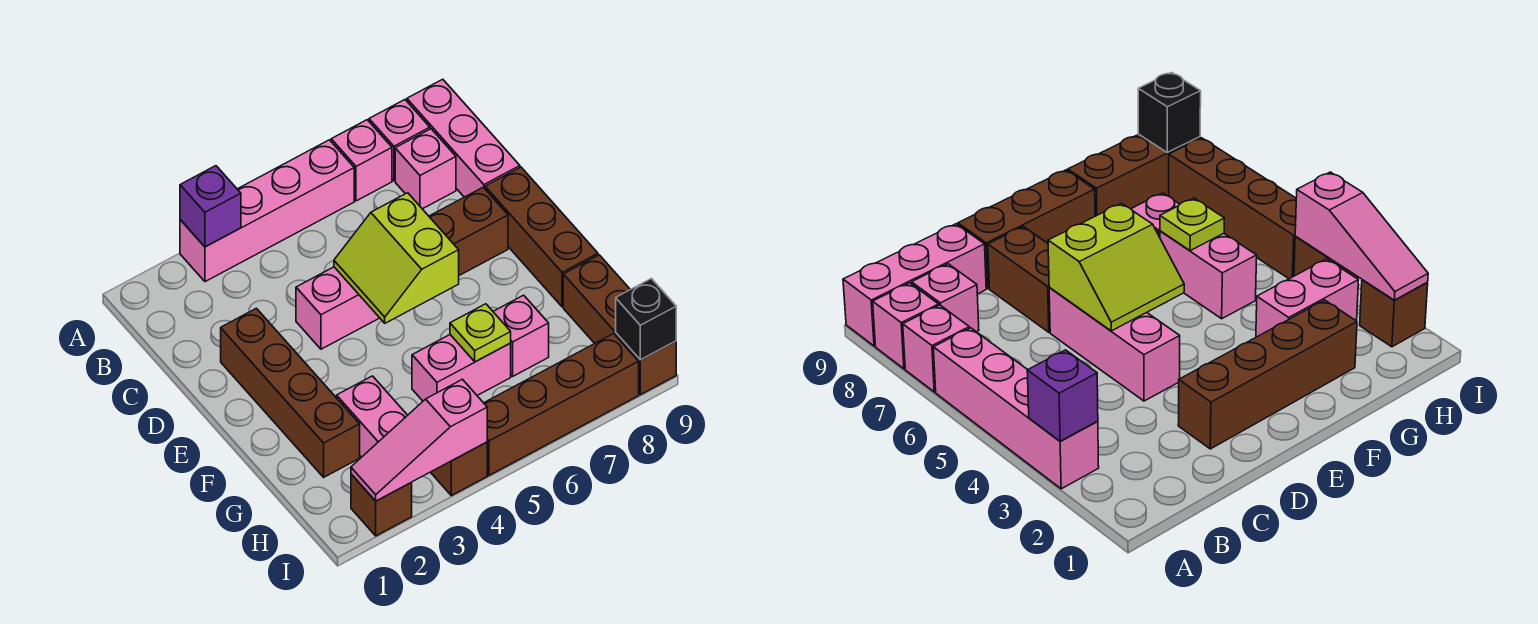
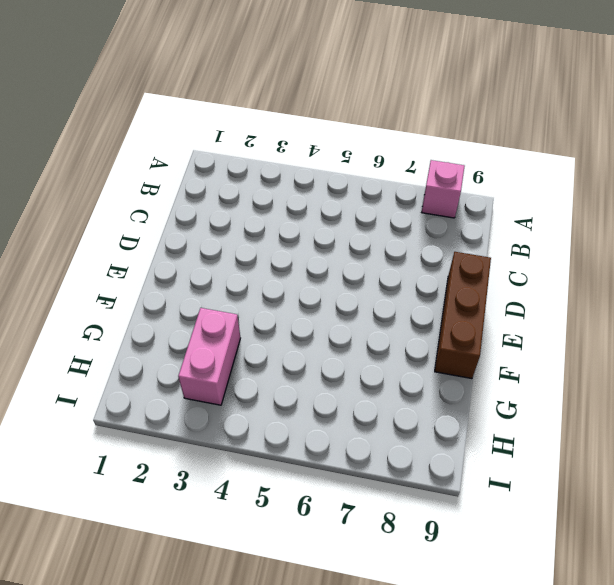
none -> pink brick A3:A6 level 1
none -> pink brick A7 level 1
none -> pink brick A9:C9 level 1

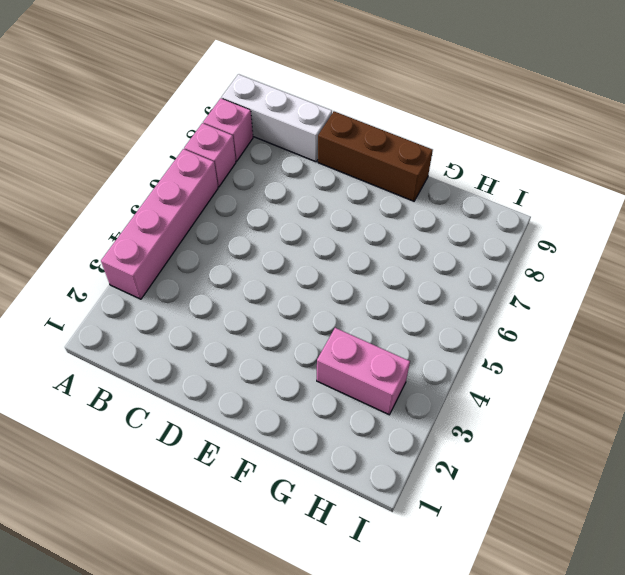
white brick A9:C9 level 1 -> pink brick A9:C9 level 1
none -> pink brick B8 level 1
none -> brown brick D2:G2 level 1
none -> pink brick D4:D6 level 1

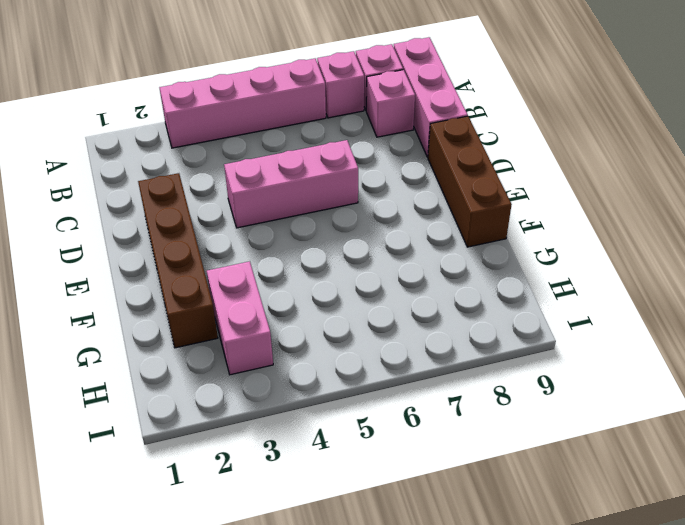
none -> brown brick D7:D8 level 1
none -> pink brick G5:G6 level 1
none -> pink brick G7 level 1

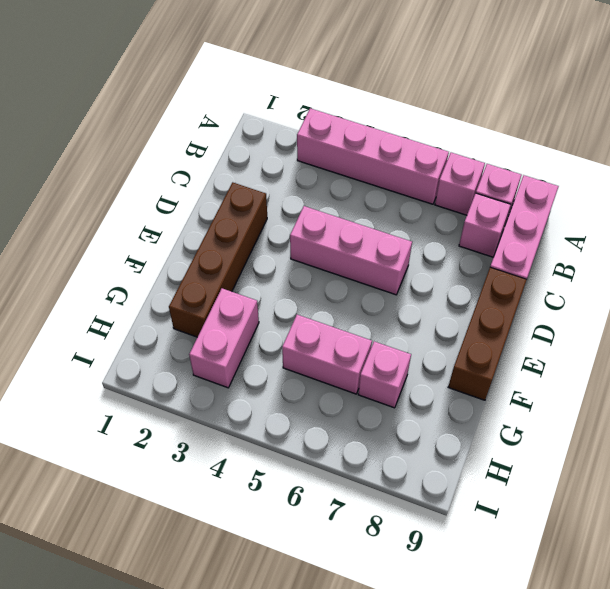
none -> brown brick D7:D8 level 1
none -> brown brick G9:I9 level 1
none -> brown brick I2 level 1

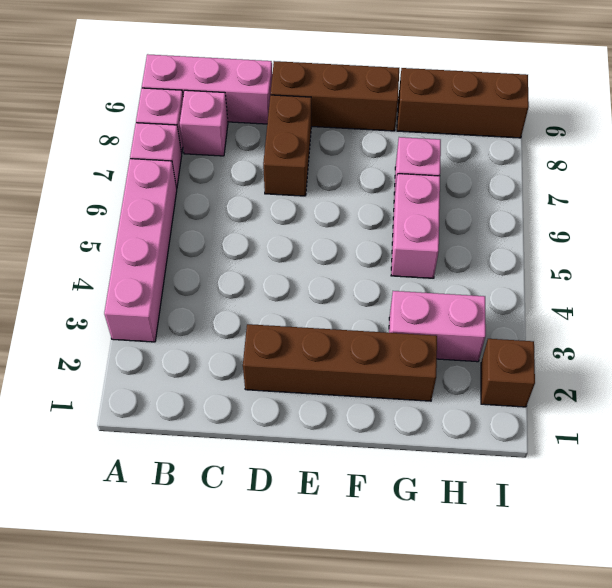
none -> pink brick D4:D6 level 1
none -> brown brick I4 level 1
none -> brown brick I5:I8 level 1

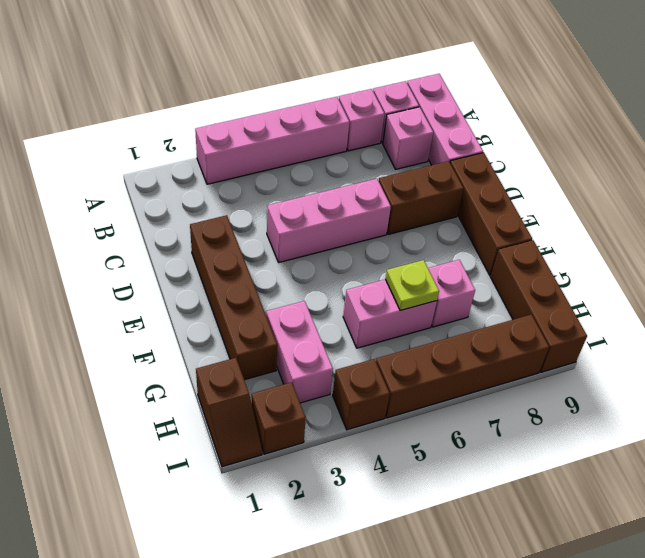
brown slope H1:I1 level 1 top H -> none
none -> purple brick A3 level 2
none -> lime slope D5:E6 level 2 top 6
none -> pink slope I2:I4 level 2 top 4

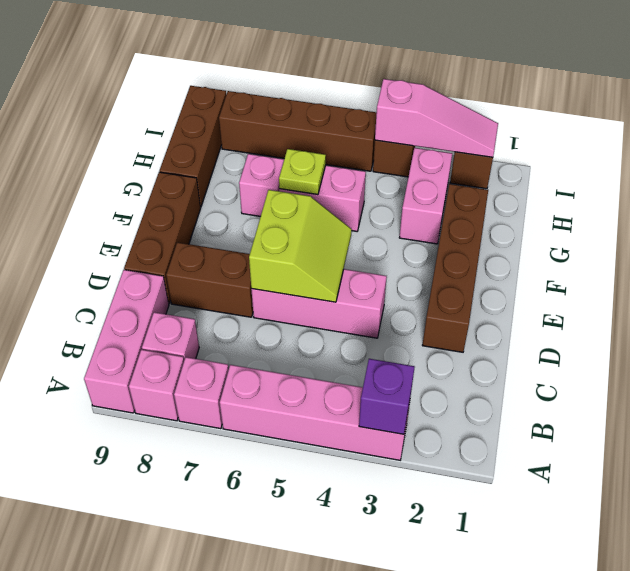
none -> black brick I9 level 2

